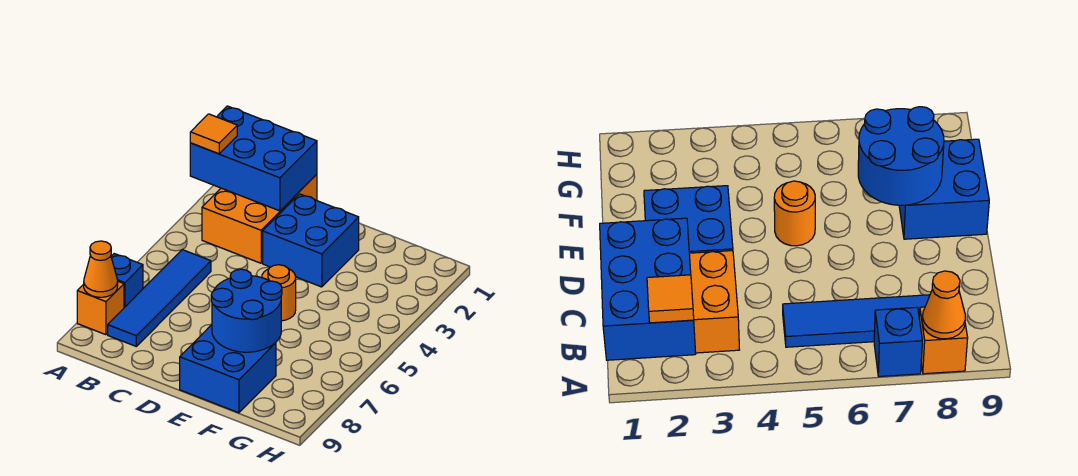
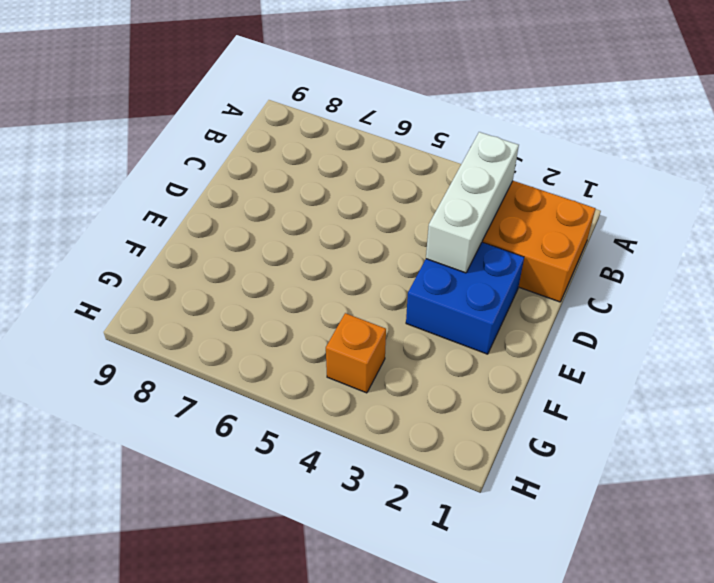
white brick B3:D3 level 2 -> none
orange brick G4 level 1 -> orange brick A8 level 1
none -> blue brick A7 level 1
none -> blue tile B5:B8 level 1

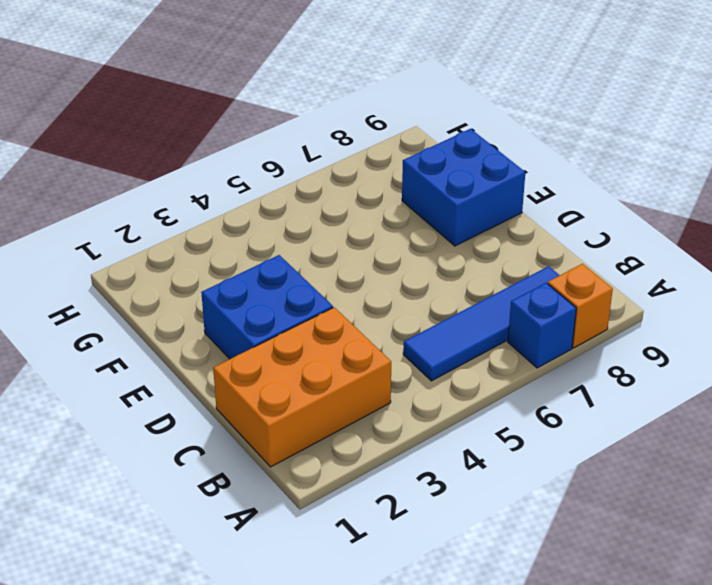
none -> orange round brick E5 level 1
none -> blue brick A1:C2 level 2

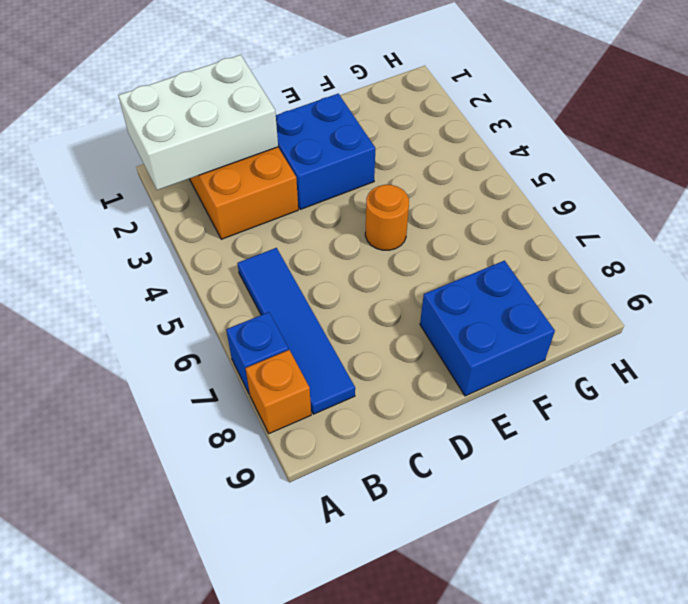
white brick A1:C2 level 2 -> blue brick A1:C2 level 2
none -> orange cone A8 level 2
none -> blue round brick E7:F8 level 2

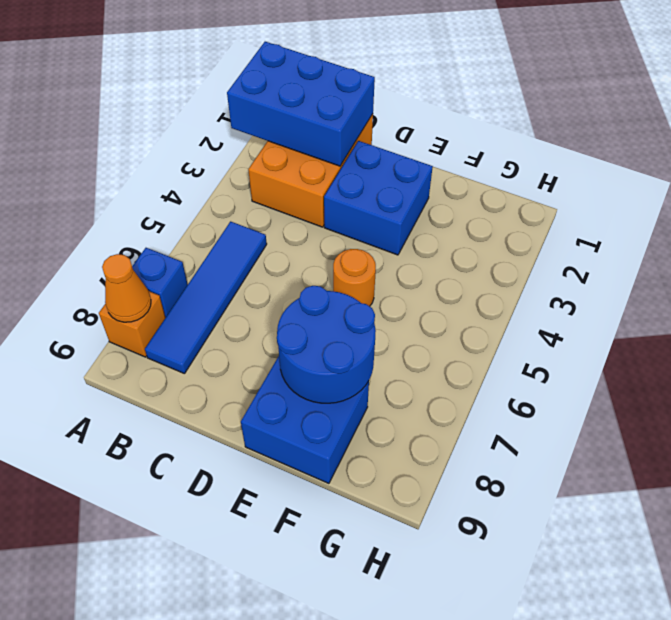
none -> orange tile A2 level 3

